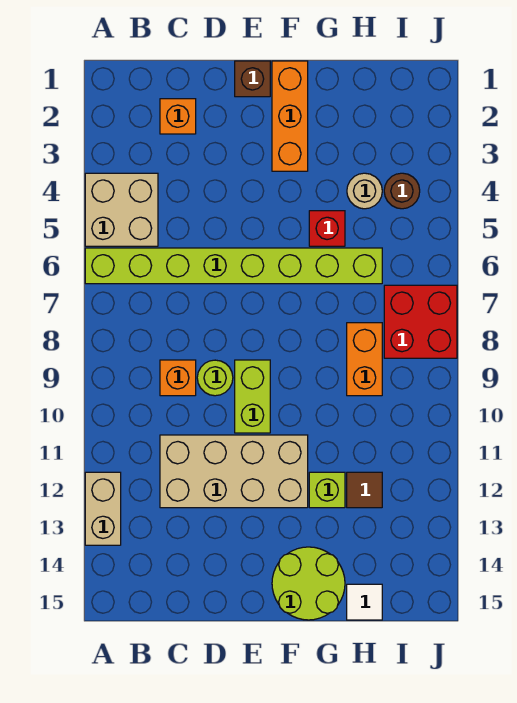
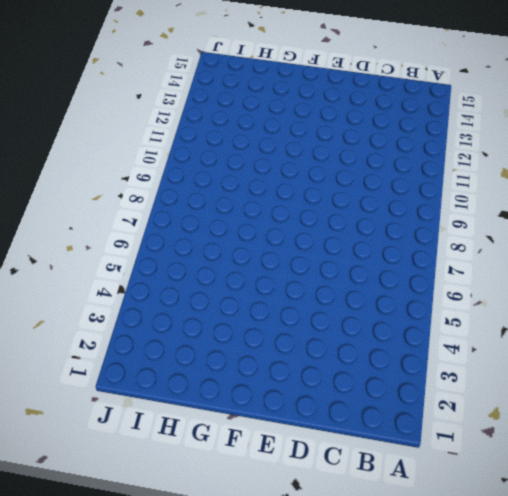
none -> tan brick A4:B5 level 1
none -> lime brick A6:H6 level 1
none -> tan brick A12:A13 level 1

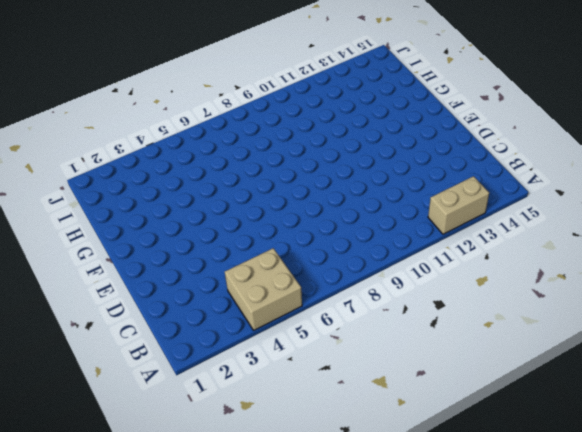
none -> lime brick A6:H6 level 1
none -> orange brick C2 level 1
none -> orange brick C9 level 1

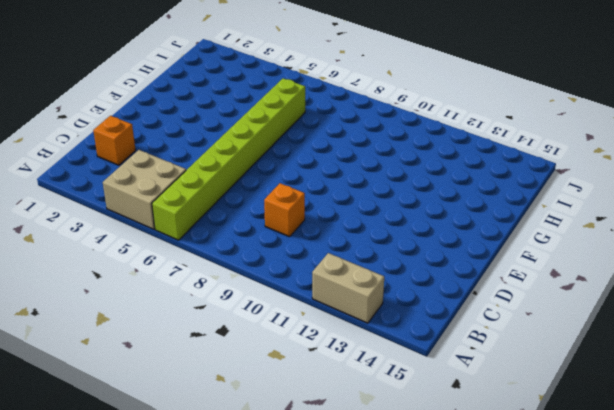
none -> tan brick C11:F12 level 1
none -> lime round brick D9 level 1
none -> brown brick E1 level 1

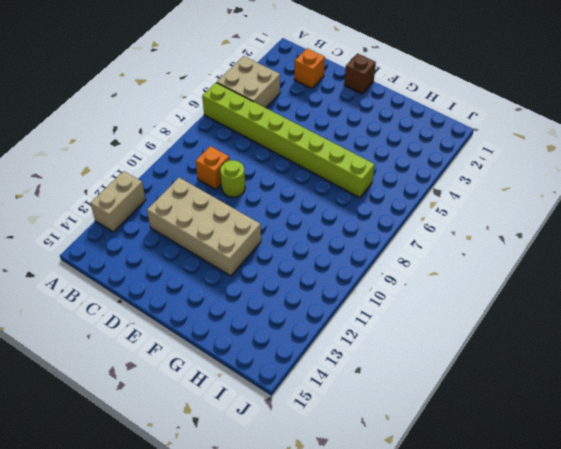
none -> lime brick E9:E10 level 1
none -> orange brick F1:F3 level 1
none -> lime round brick F14:G15 level 1

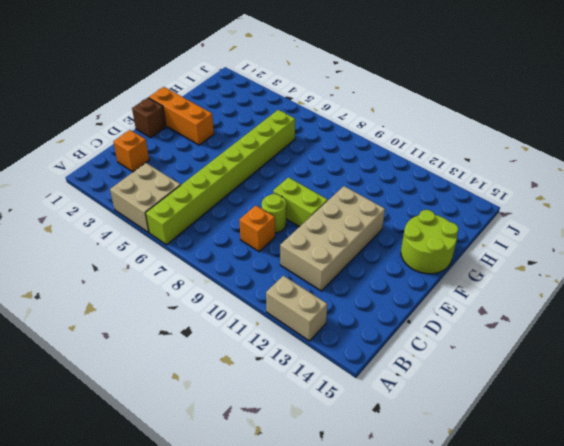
none -> red brick G5 level 1
none -> lime brick G12 level 1
none -> tan round brick H4 level 1

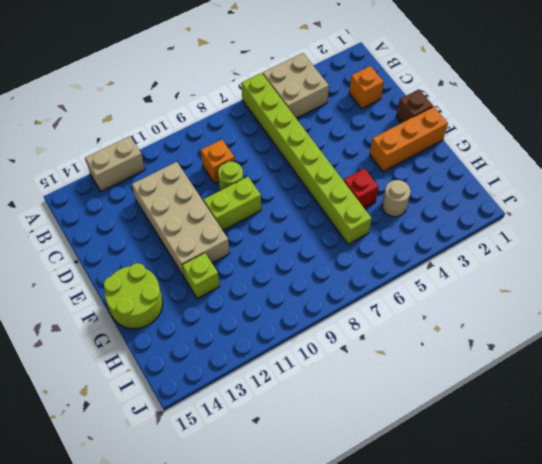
none -> orange brick H8:H9 level 1
none -> brown tile H12 level 1
none -> white tile H15 level 1

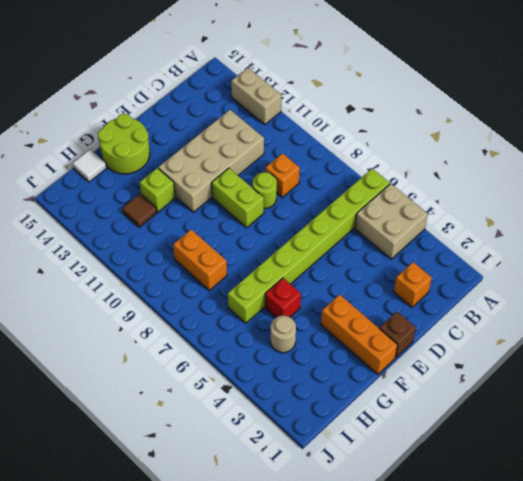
none -> brown round brick I4 level 1
none -> red brick I7:J8 level 1

